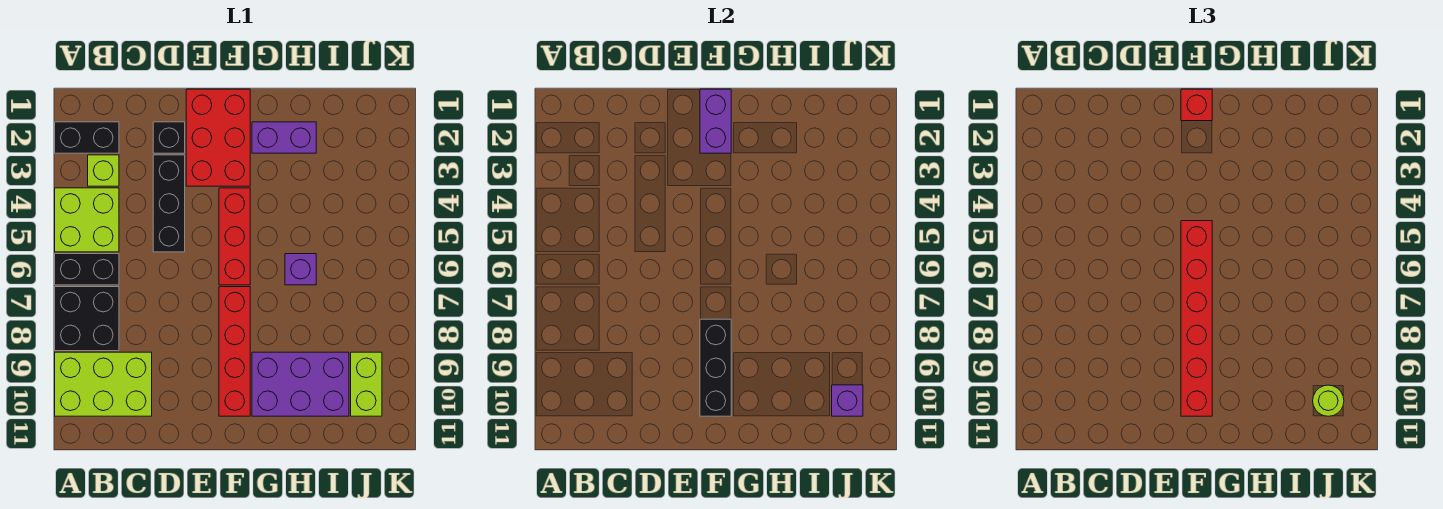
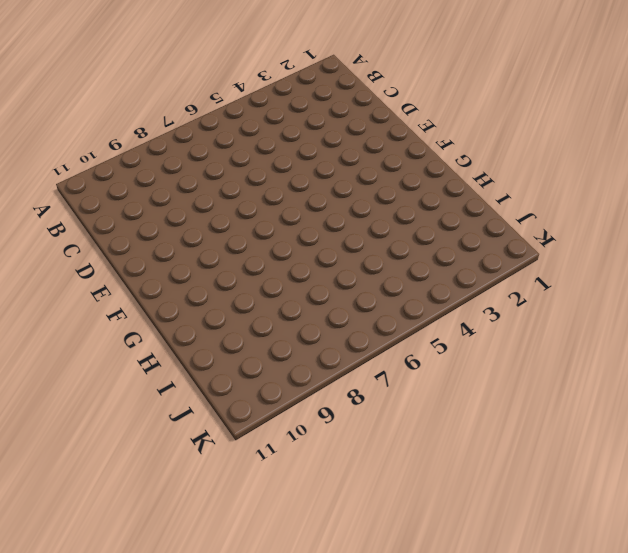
none -> black brick A2:B2 level 1
none -> lime brick A4:B5 level 1
none -> black brick A6:B6 level 1

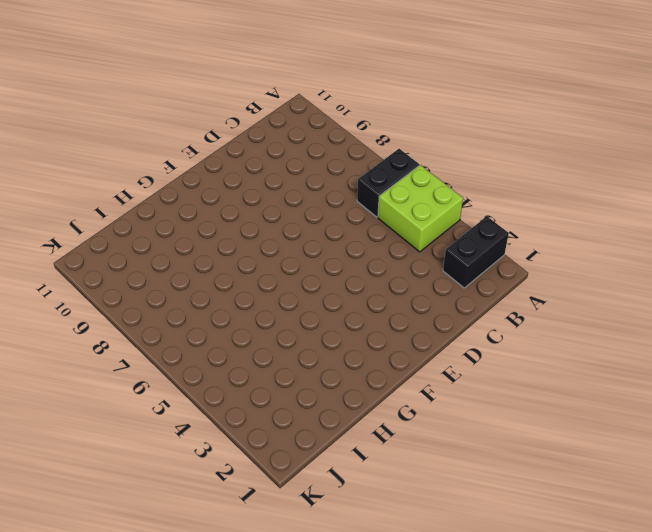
none -> black brick A7:B8 level 1
none -> lime brick A9:C10 level 1
none -> lime brick B3 level 1

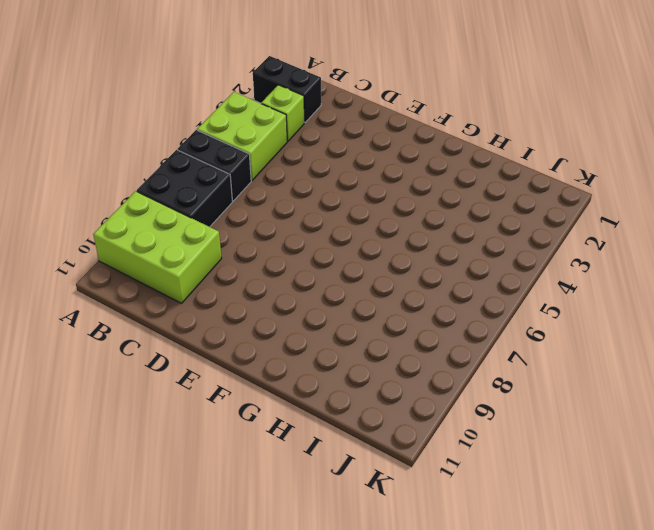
none -> black brick D2 level 1
none -> black brick D3:D5 level 1
none -> red brick E1:F3 level 1

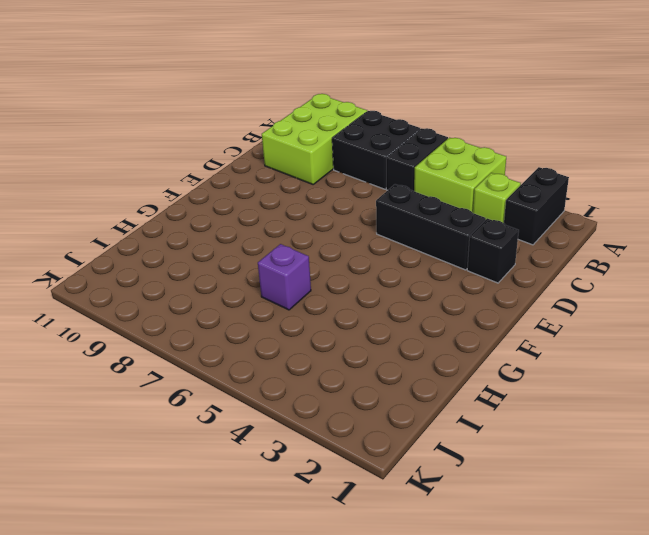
none -> red brick E1:F3 level 1
none -> red brick F4:F6 level 1
none -> red brick F7:F10 level 1

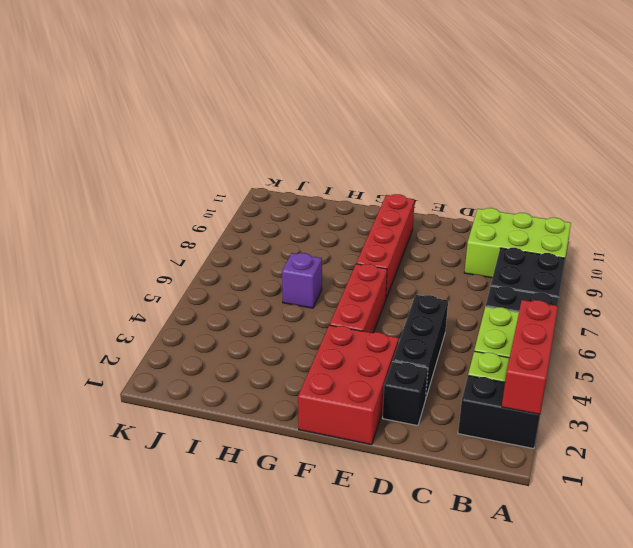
red brick A2:A4 level 2 -> none
none -> purple brick G2:H2 level 1
none -> purple brick G9:I10 level 1
none -> lime brick J9:J10 level 1

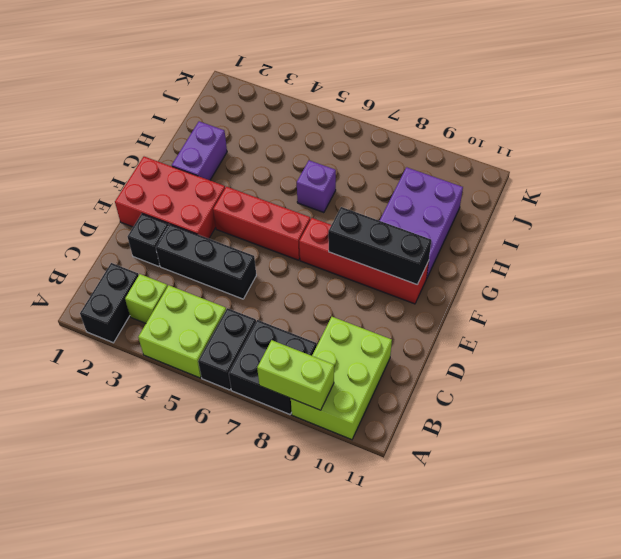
lime brick A8:A9 level 2 -> lime brick J9:J10 level 1
none -> purple brick F1:F2 level 2
none -> purple brick J10 level 2
none -> red brick F1 level 3

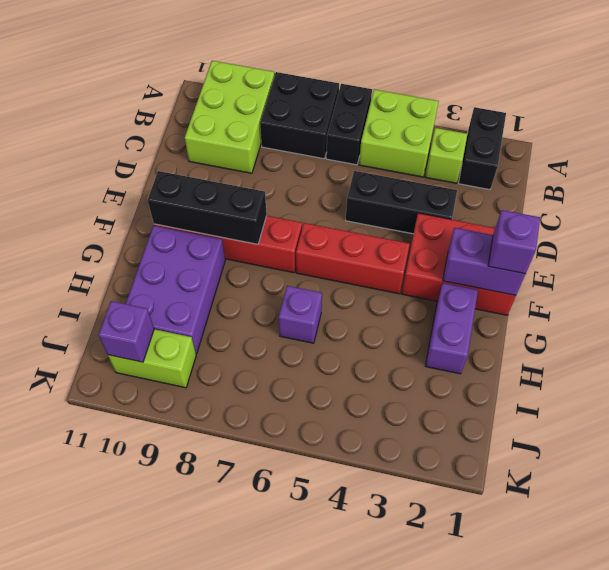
purple brick F1 level 3 -> red brick F1 level 3
none -> black brick D2 level 1
none -> red brick F5:F10 level 3
none -> lime round brick J10 level 3

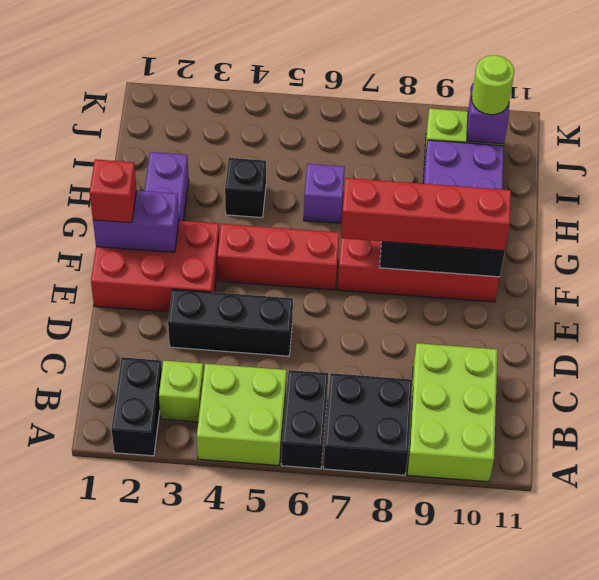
red brick F7:F10 level 3 -> red brick F5:F10 level 3
black brick H4 level 1 -> black brick D2 level 1

